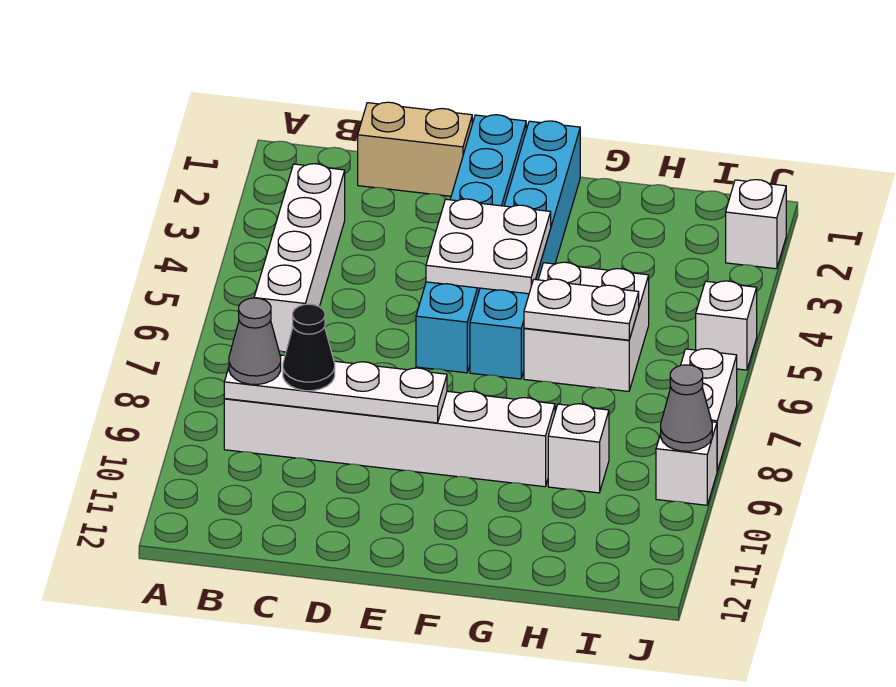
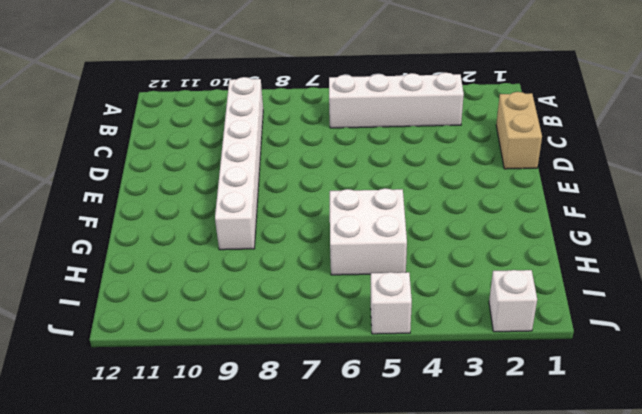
none -> cyan brick E1:E6 level 1
none -> cyan brick F1:F6 level 1
none -> white brick H9 level 1

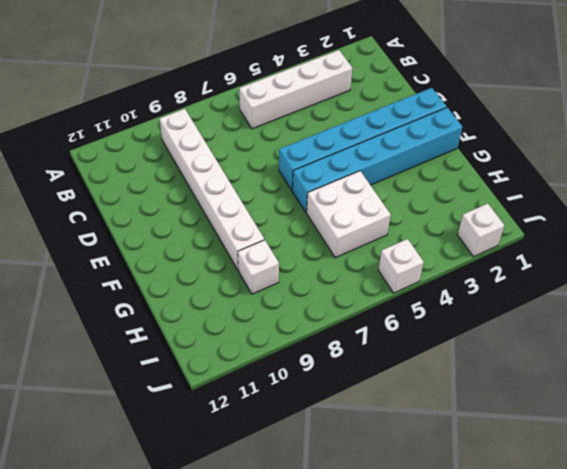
none -> tan brick C1:D1 level 1
none -> white brick J7:J8 level 1
none -> white brick J9 level 1

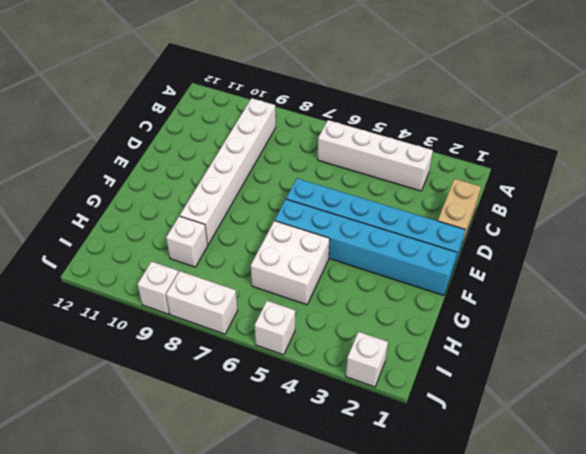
none -> white plate B9:E9 level 2
none -> white plate E4:F5 level 2
none -> white plate G6:H6 level 2

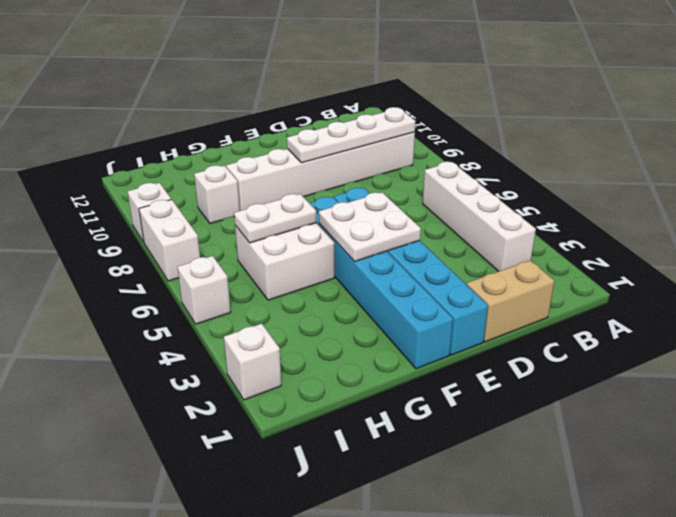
none -> grey cone J9 level 2
none -> grey cone B9 level 3
none -> black cone C9 level 3

